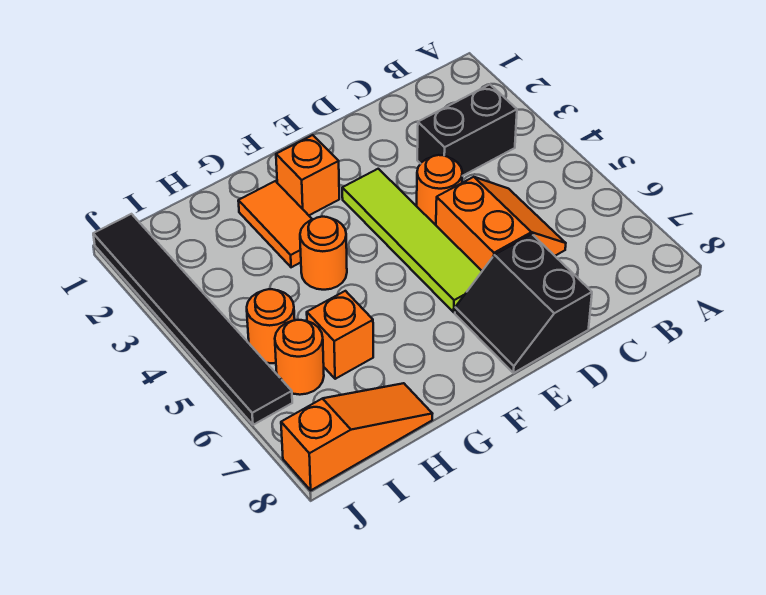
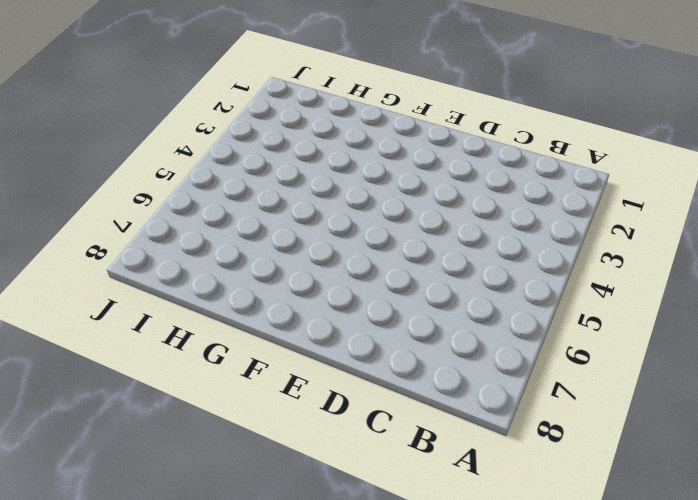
none -> black brick B3:C3 level 1
none -> orange slope C5:D6 level 1 top D
none -> orange round brick D4 level 1

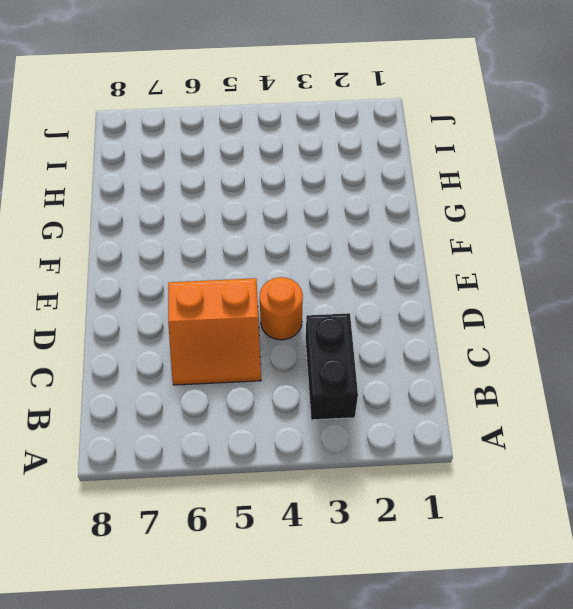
none -> black slope D7:E8 level 1 top D
none -> lime tile E3:E6 level 1
none -> orange brick F2 level 1

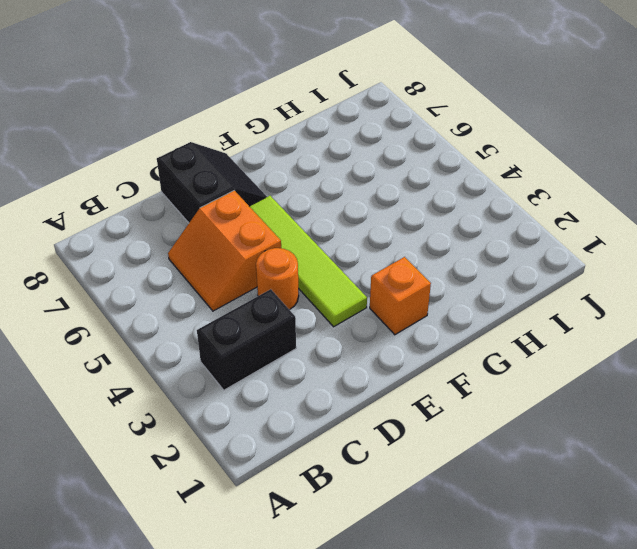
none -> orange tile G2:G3 level 1
none -> orange round brick G4 level 1
none -> orange brick H6 level 1

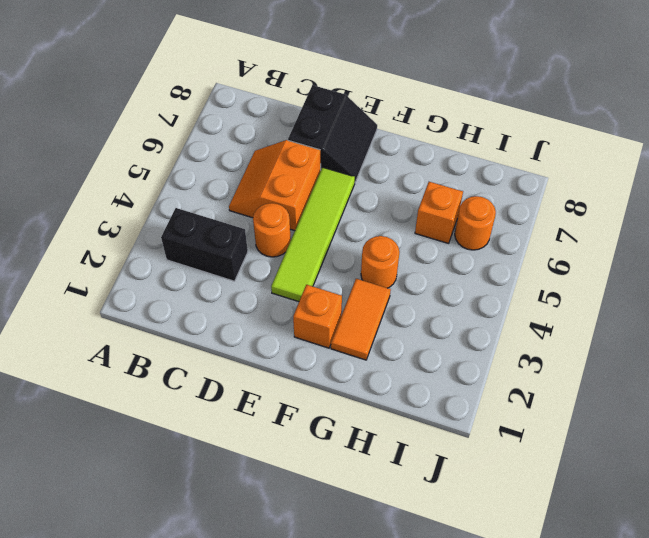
none -> orange slope H8:J8 level 1 top J
none -> orange round brick I5 level 1
none -> black tile J1:J6 level 1

